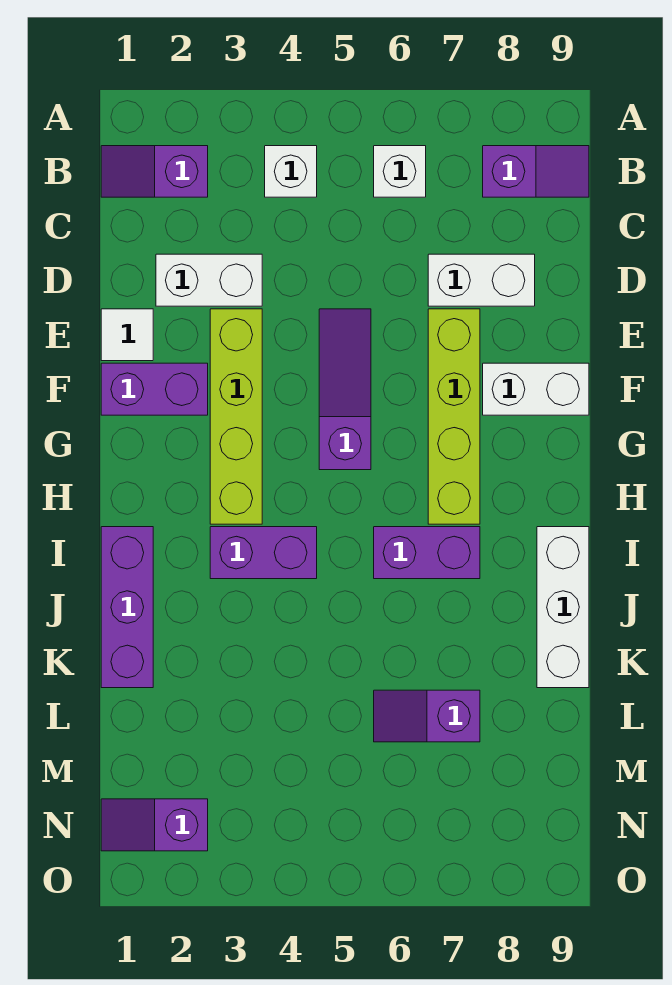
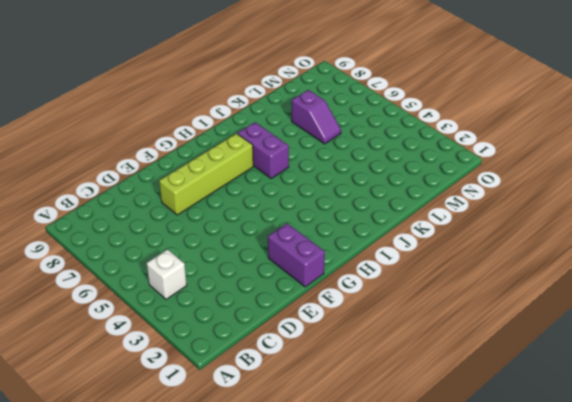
none -> purple slope B1:B2 level 1 top 2
none -> white brick B6 level 1
none -> purple slope B8:B9 level 1 top 8

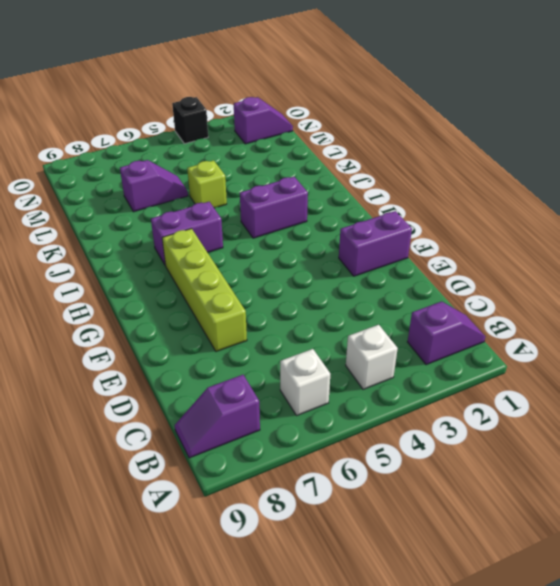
lime brick K5 level 1 -> none
black brick O4 level 1 -> none
none -> white brick D2:D3 level 1
none -> white brick D7:D8 level 1
none -> white tile E1 level 1

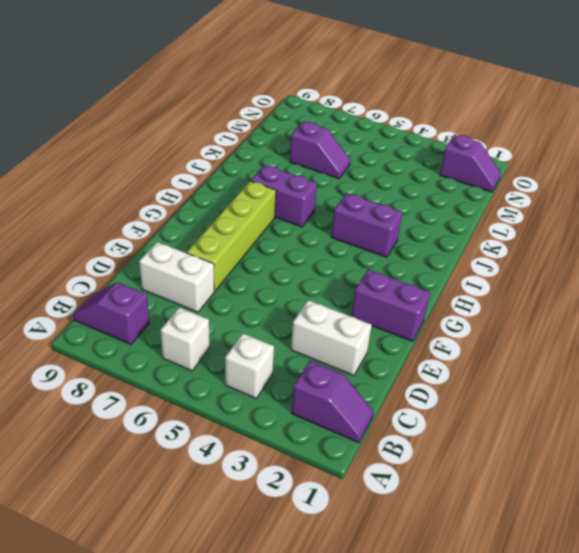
none -> white tile E1 level 1
none -> lime brick E3:H3 level 1
none -> purple slope E5:G5 level 1 top G

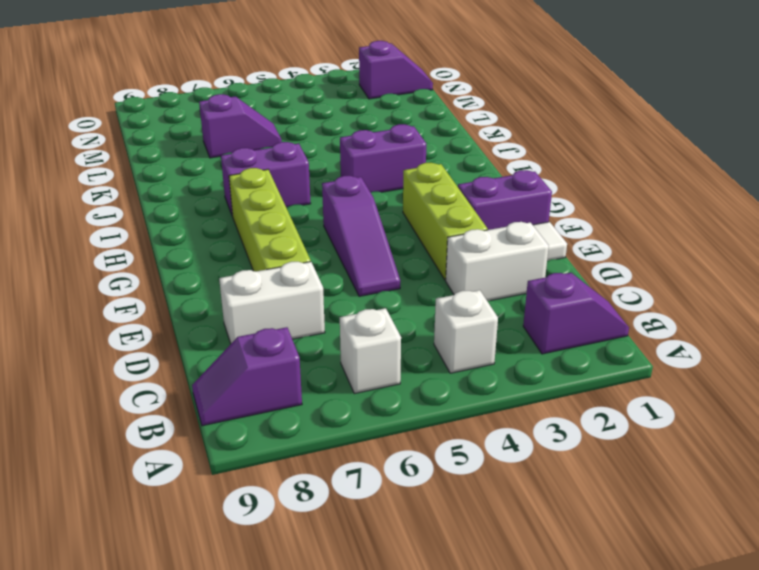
lime brick E3:G3 level 1 -> lime brick E3:H3 level 1
none -> white brick F8:F9 level 1
none -> purple brick I1:K1 level 1
none -> white brick I9:K9 level 1

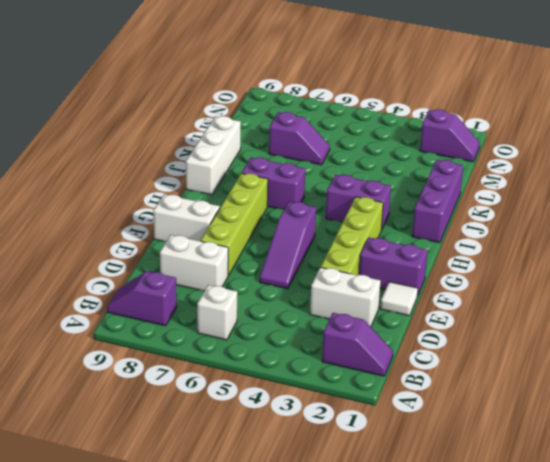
none -> white brick B4 level 1

